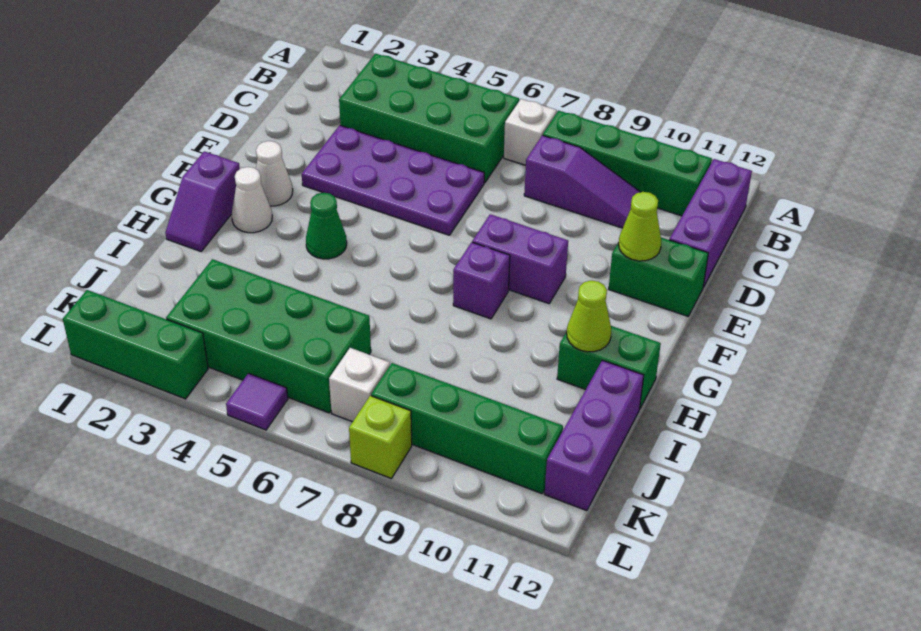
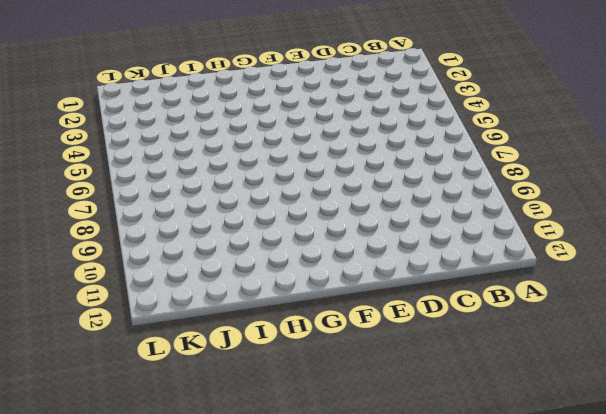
none -> green brick B3:C6 level 1
none -> white brick B7 level 1
none -> green brick B8:B11 level 1

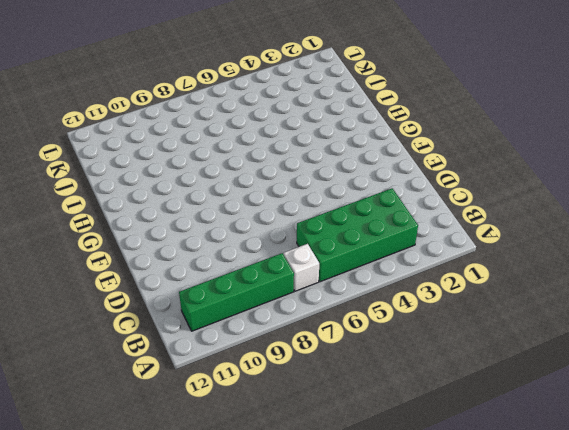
none -> purple brick B12:D12 level 1
none -> purple slope C8:C10 level 1 top 8
none -> purple plate D3:E6 level 1

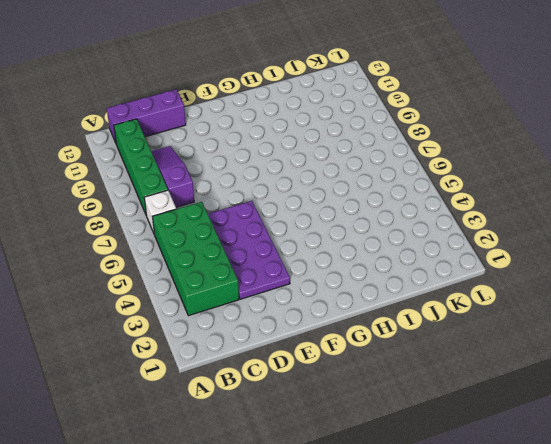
none -> green brick E11:E12 level 1
none -> white cone F2 level 1
none -> purple brick F8:F9 level 1

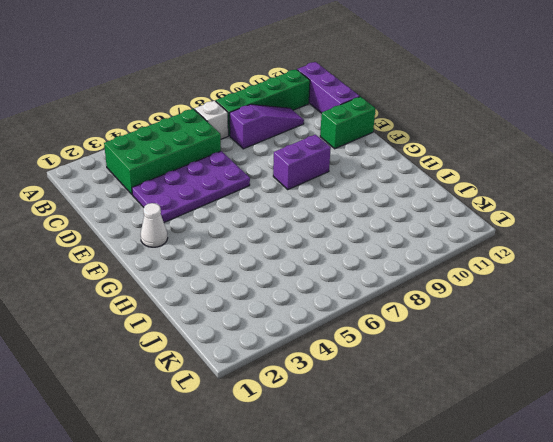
none -> purple slope G1:H1 level 1 top G
none -> white cone G2 level 1
none -> green cone G4 level 1

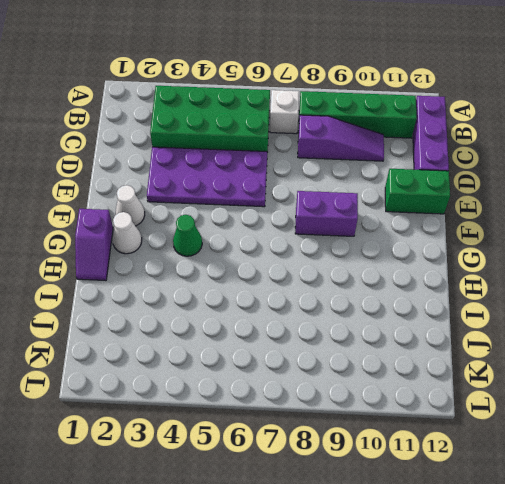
none -> purple brick G8 level 1
none -> green brick H11:H12 level 1
none -> purple brick I12:K12 level 1

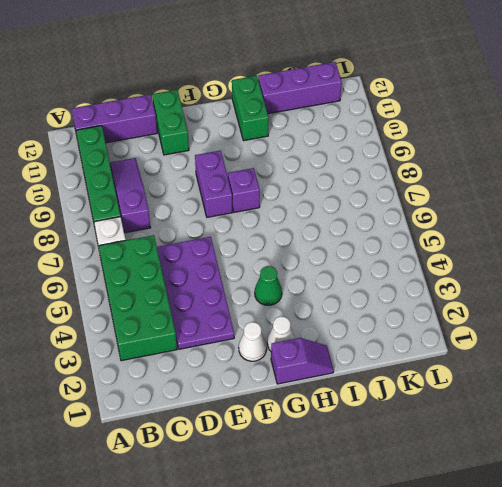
none -> green brick J3:K6 level 1
none -> white brick K7 level 1
none -> green brick K8:K11 level 1

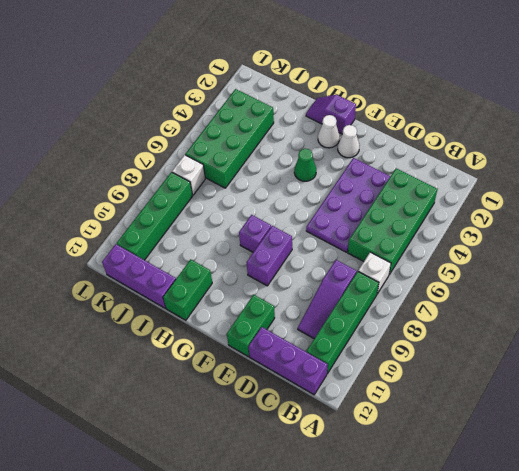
none -> green brick L1:L3 level 1
none -> purple tile L5 level 1
none -> lime brick L8 level 1

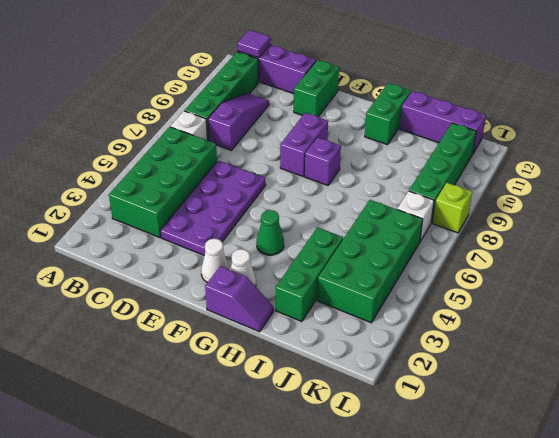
purple tile B12 level 2 -> purple tile L5 level 1
green brick I2:I4 level 1 -> green brick L1:L3 level 1
none -> lime cone E11 level 2
none -> lime cone H11 level 2

